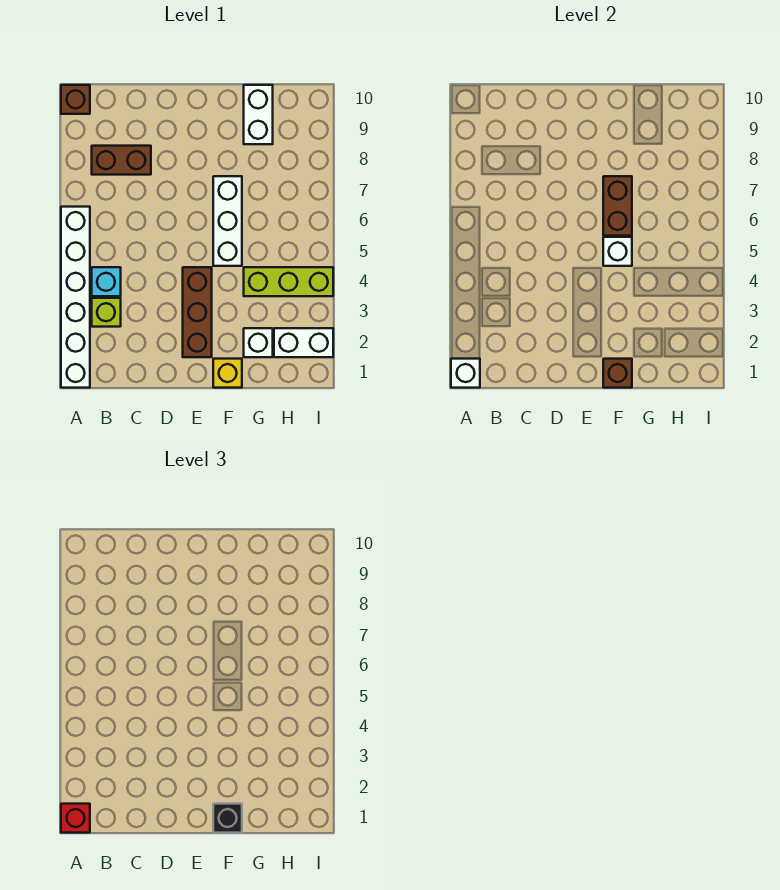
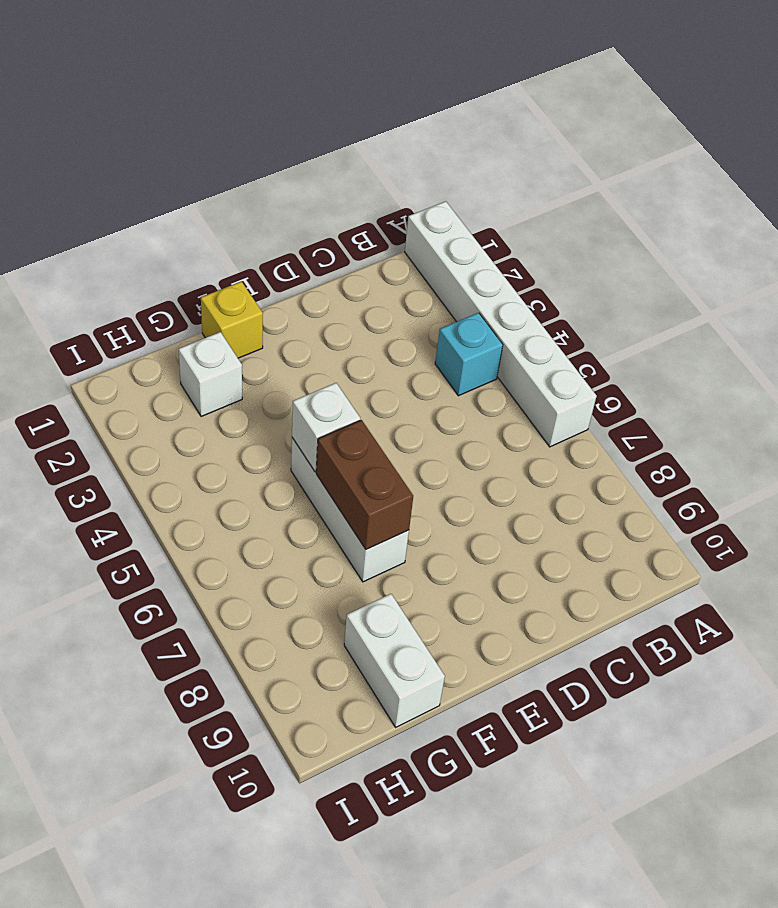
none -> brown brick A10 level 1
none -> lime brick B3 level 1
none -> brown brick B8:C8 level 1

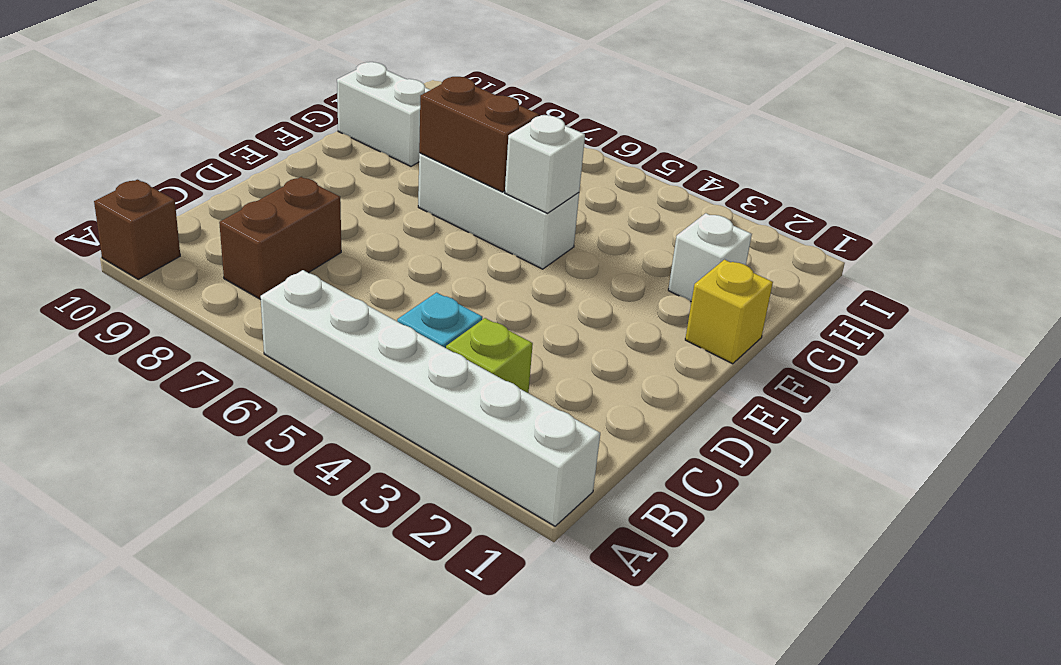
none -> brown brick E2:E4 level 1
none -> lime brick G4:I4 level 1
none -> white brick H2:I2 level 1

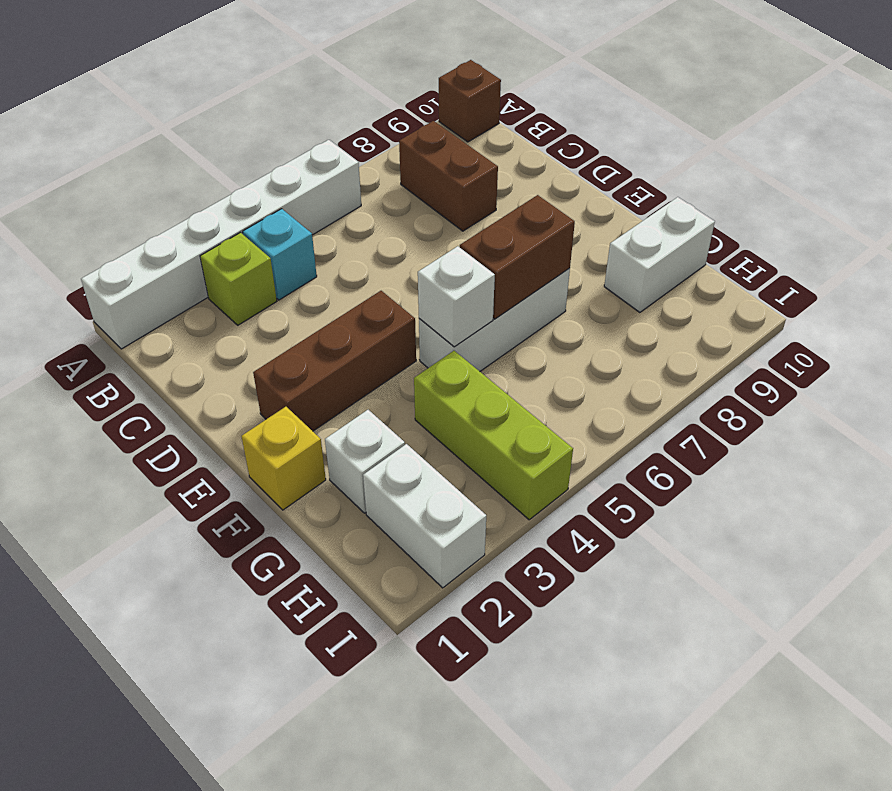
none -> white brick A1 level 2
none -> brown brick F1 level 2
none -> red brick A1 level 3

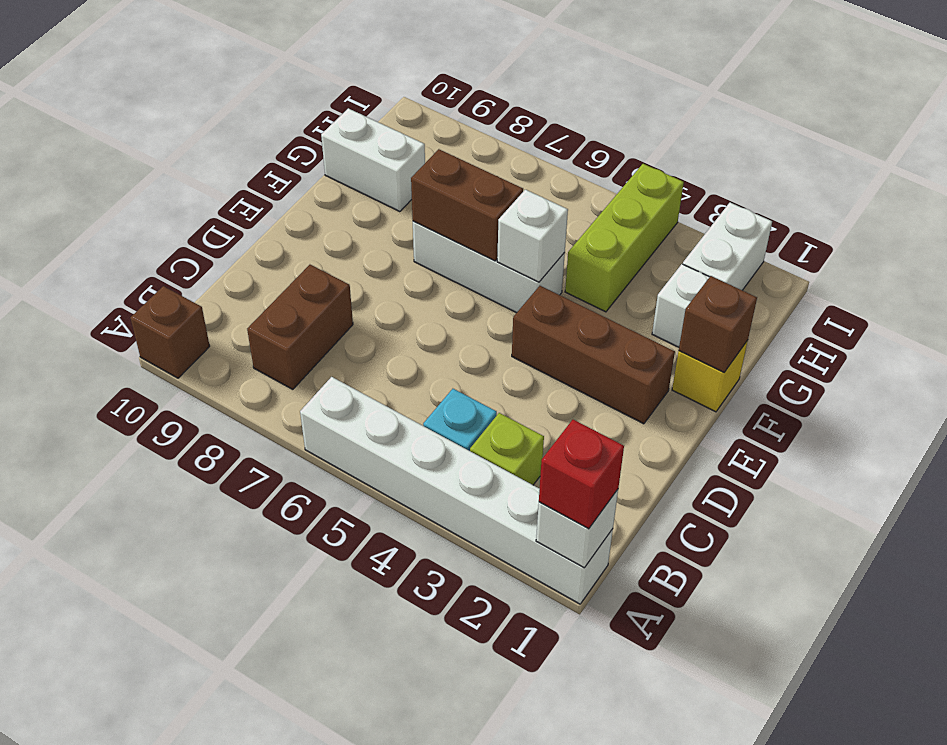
none -> black brick F1 level 3

